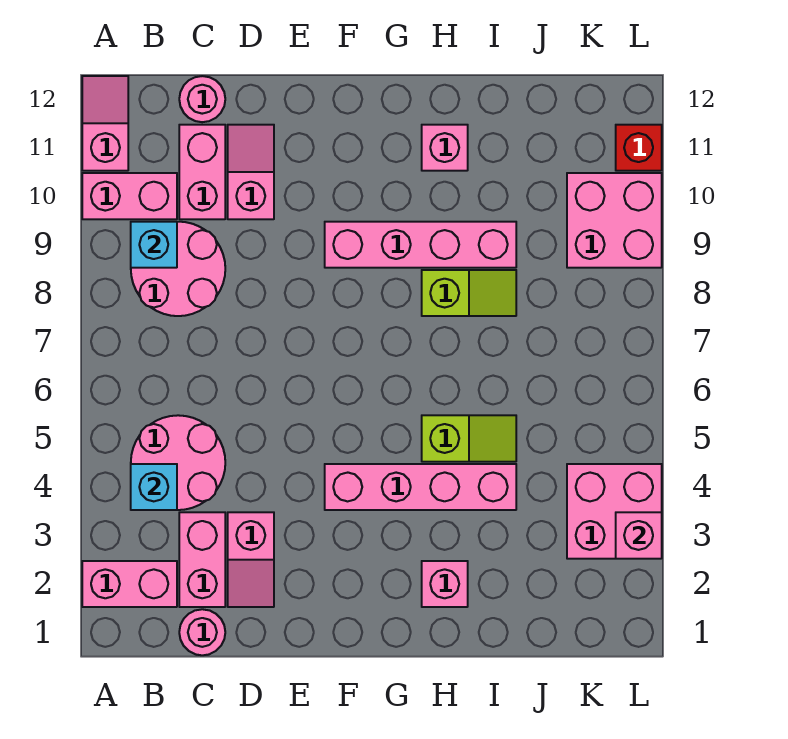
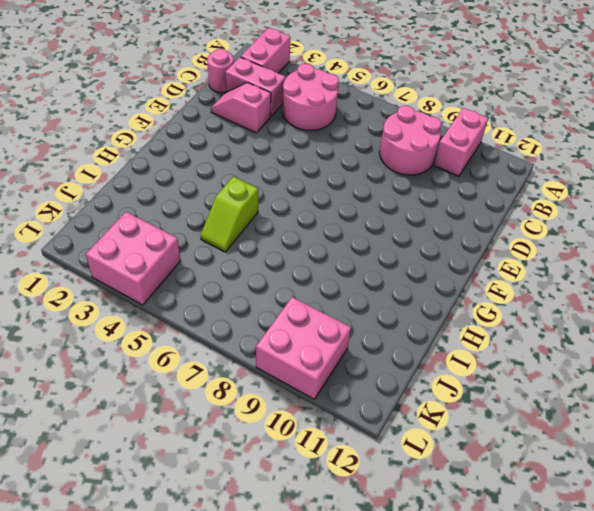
none -> pink slope A11:A12 level 1 top 11
none -> pink brick C10:C11 level 1
none -> pink round brick C12 level 1

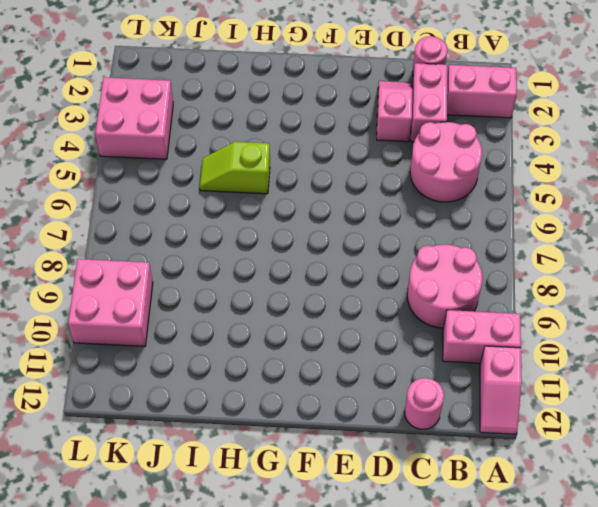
none -> pink brick C10:C11 level 1
none -> pink slope D10:D11 level 1 top 10
none -> pink brick F4:I4 level 1

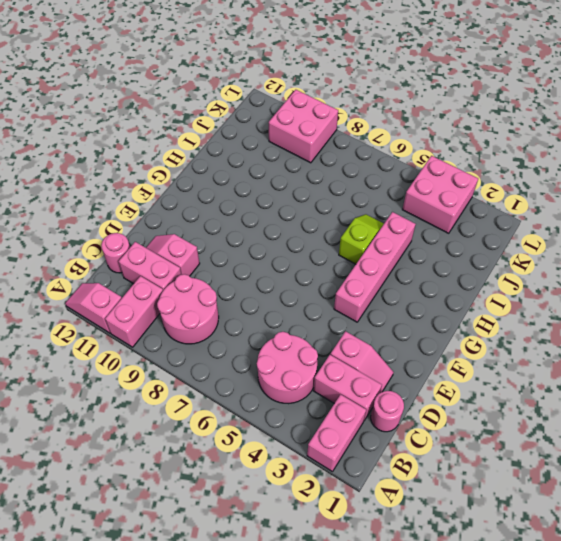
none -> pink brick F9:I9 level 1
none -> pink brick H2 level 1
none -> lime slope H8:I8 level 1 top H

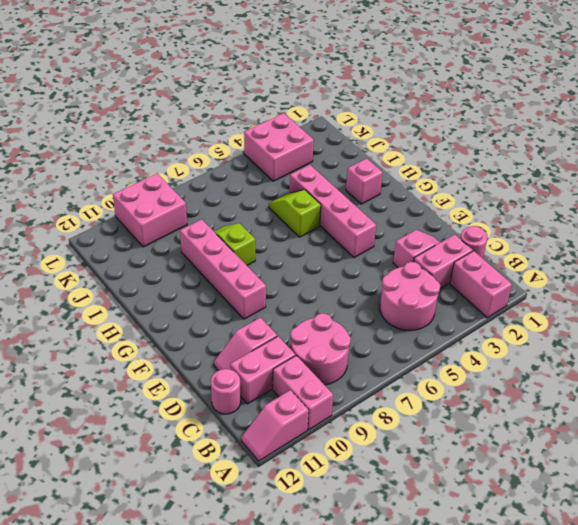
none -> pink brick H11 level 1
none -> red brick L11 level 1
none -> cyan brick B4 level 2

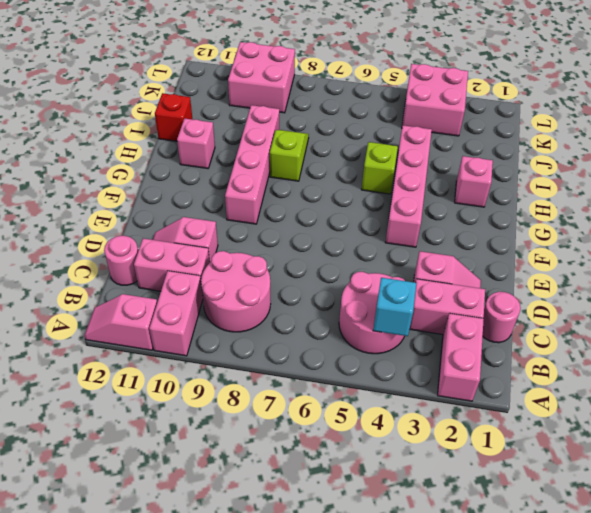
red brick I12 level 1 -> red brick L11 level 1
none -> cyan brick B9 level 2
none -> pink brick L3 level 2

